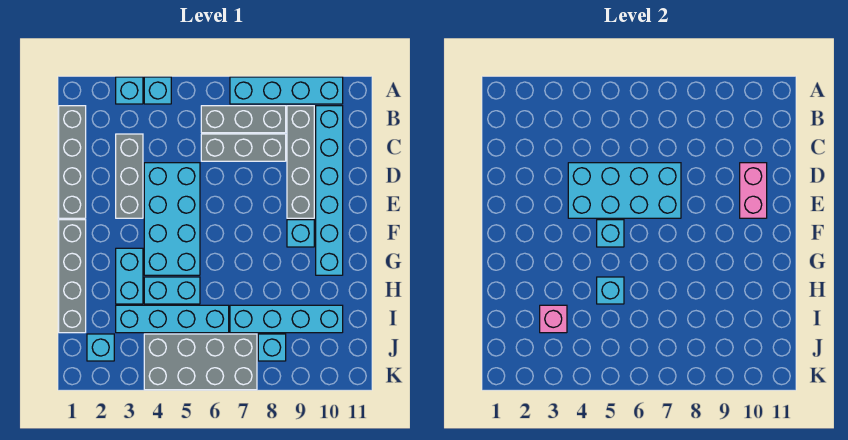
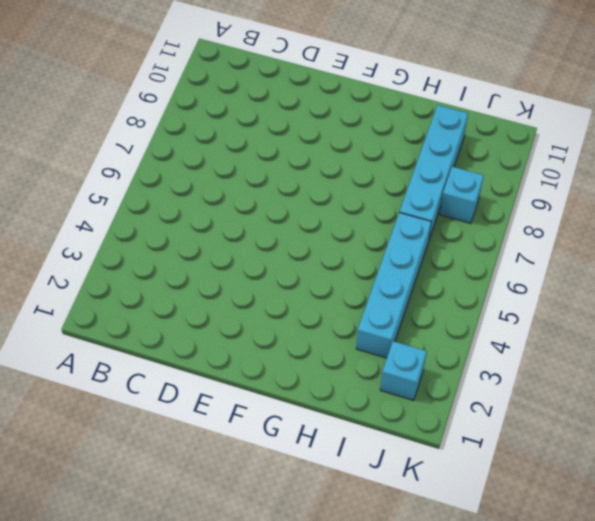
none -> cyan brick A3 level 1
none -> cyan brick A4 level 1
none -> cyan brick A7:A10 level 1

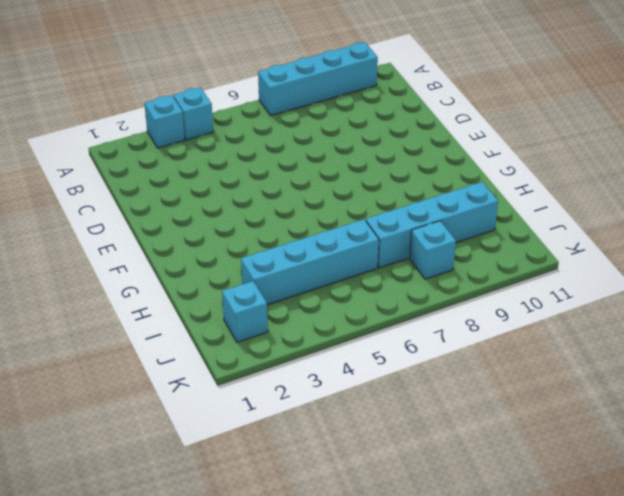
none -> grey brick B1:E1 level 1
none -> grey brick B6:B8 level 1
none -> grey brick B9:E9 level 1

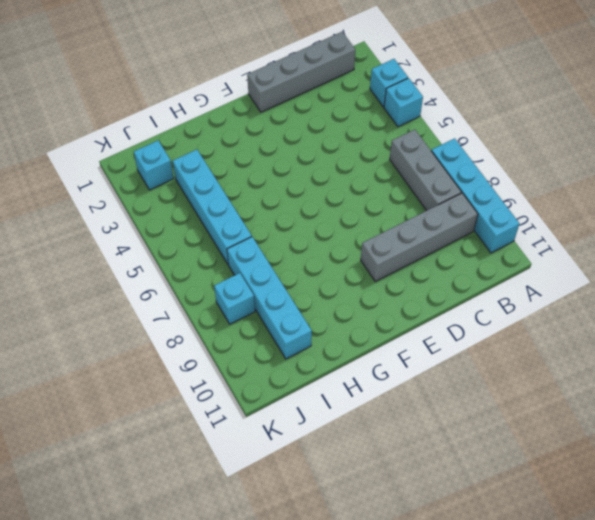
none -> cyan brick B10:G10 level 1
none -> grey brick C3:E3 level 1
none -> grey brick C6:C8 level 1

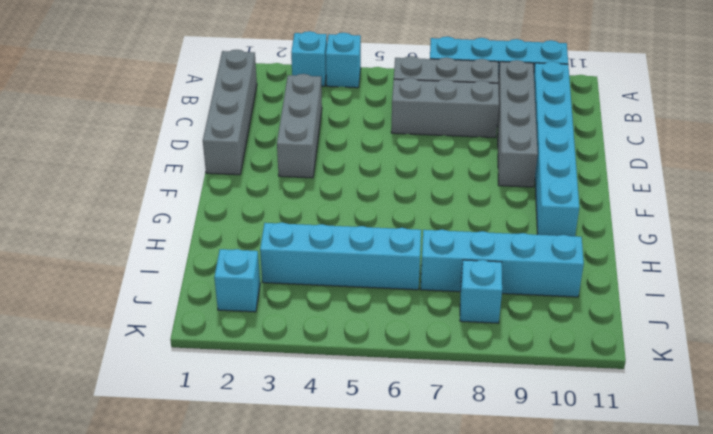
none -> cyan brick D4:G5 level 1
none -> grey brick F1:I1 level 1
none -> cyan brick F9 level 1

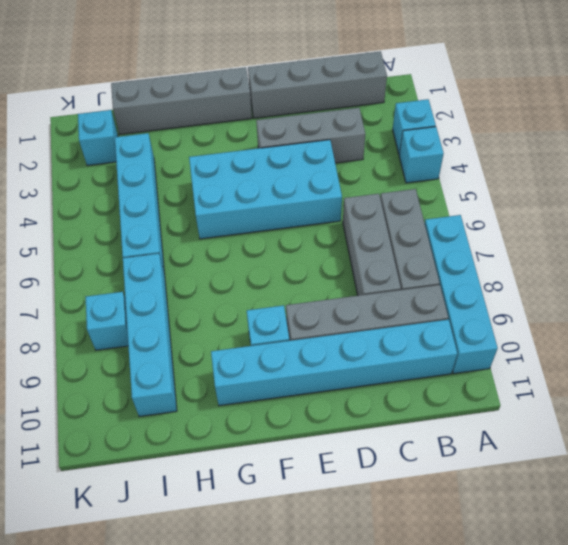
none -> cyan brick G3:H3 level 1
none -> cyan brick H4:H5 level 1
none -> grey brick J4:K7 level 1

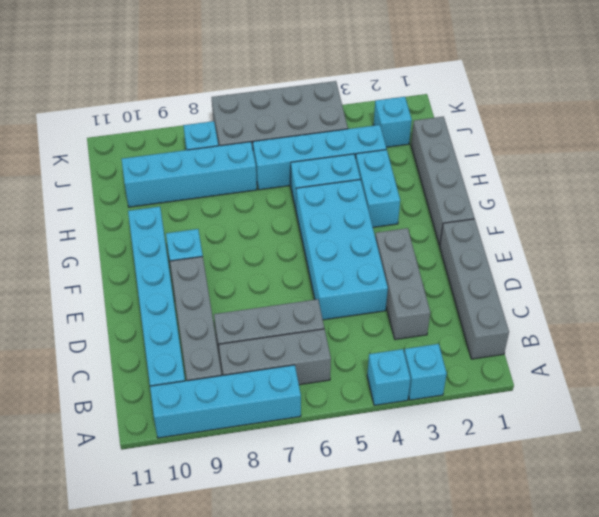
none -> cyan brick D4:E7 level 2
none -> pink brick D10:E10 level 2
none -> cyan brick F5 level 2

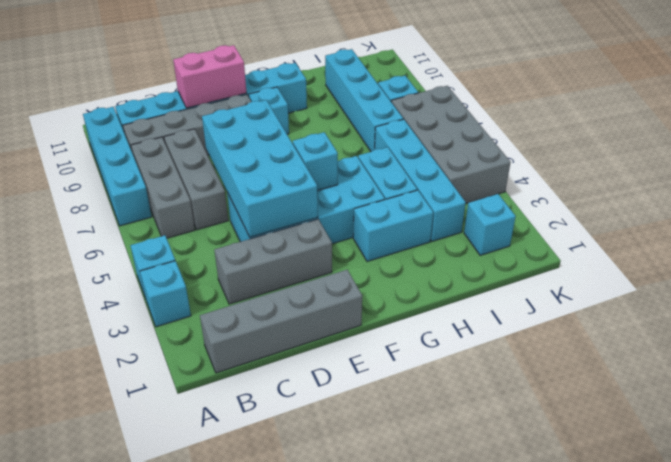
none -> grey brick F1:I1 level 1
none -> cyan brick H5 level 2
none -> pink brick I3 level 2

